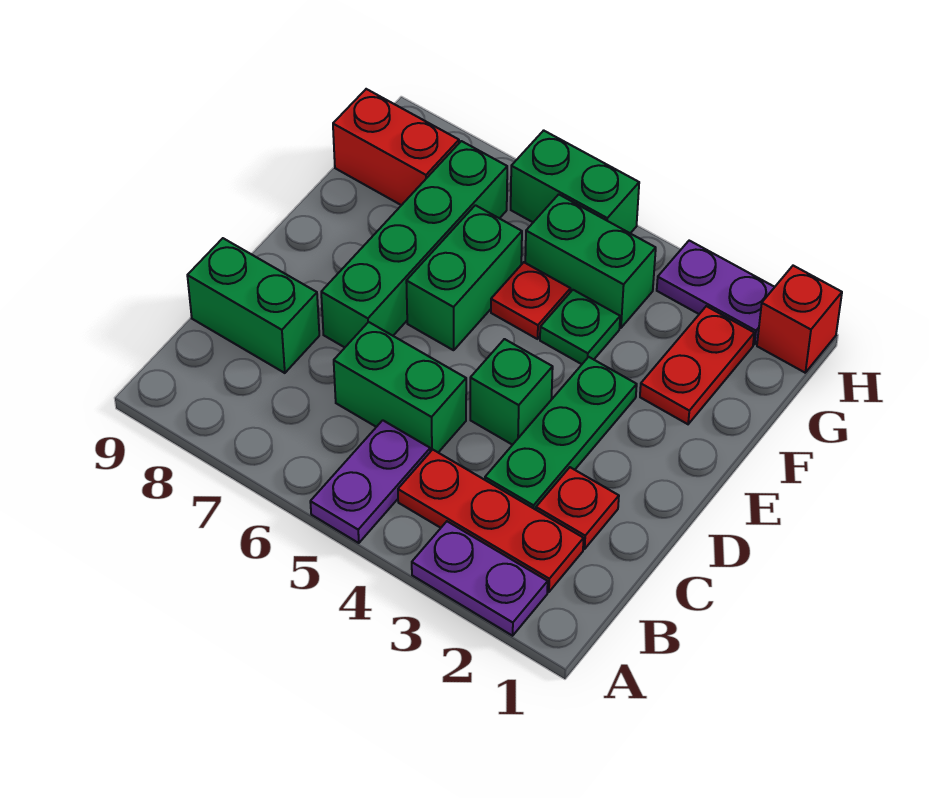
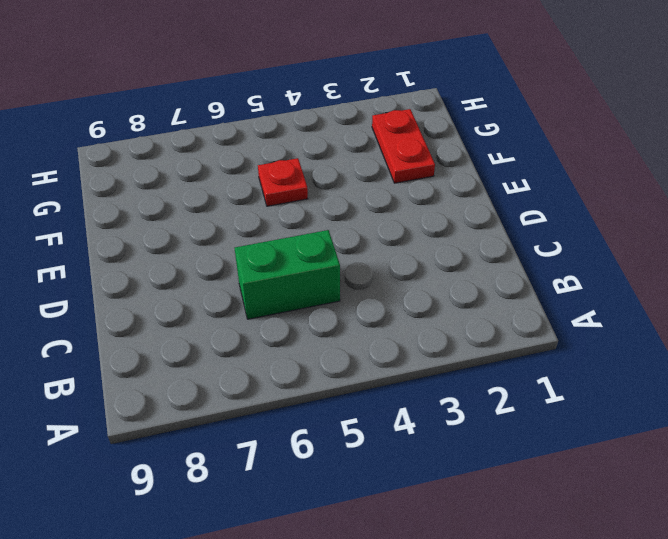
none -> purple plate A2:A3 level 1
none -> purple plate A5:B5 level 1
none -> red plate B2:B4 level 1

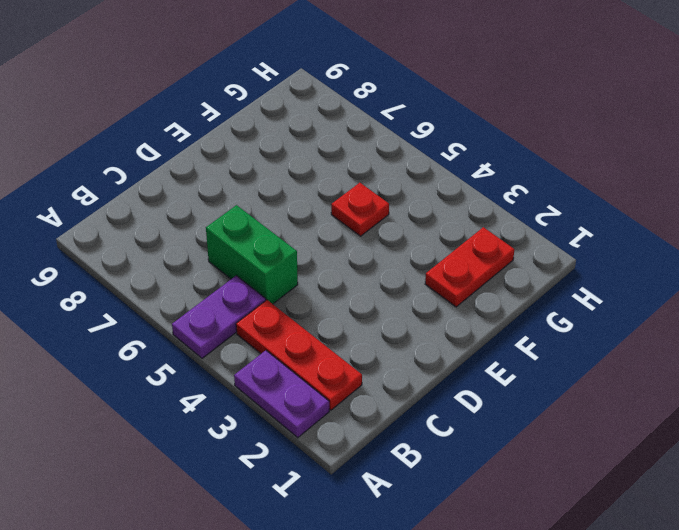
none -> red plate C2 level 1
none -> green plate C3:E3 level 1
none -> green brick C8:C9 level 1

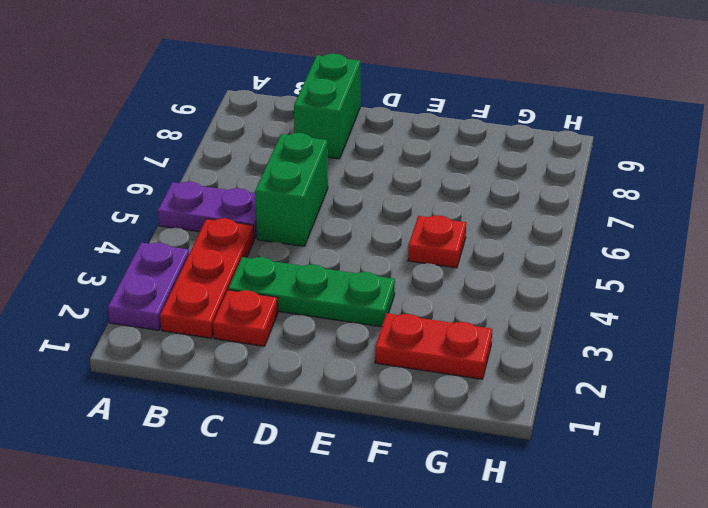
none -> green brick D4 level 1
none -> green brick D7:G7 level 1
none -> green brick E6:F6 level 1

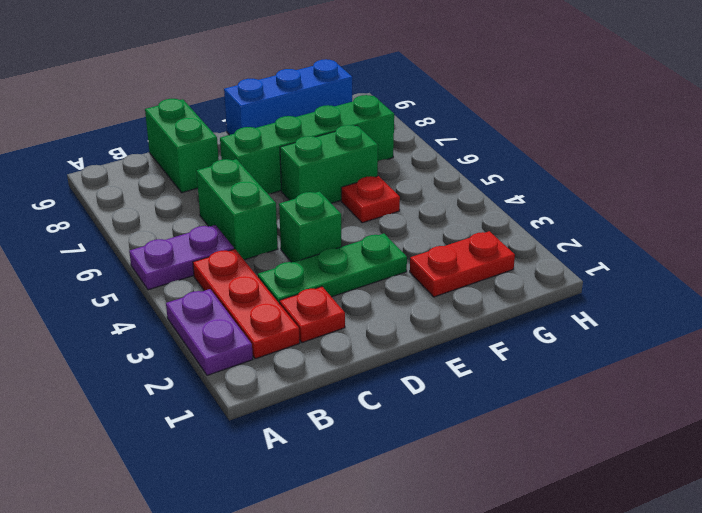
blue brick E9:G9 level 1 -> red brick G8:G9 level 1
none -> green plate F4 level 1
none -> green brick G4:G5 level 1
none -> red brick H1 level 1

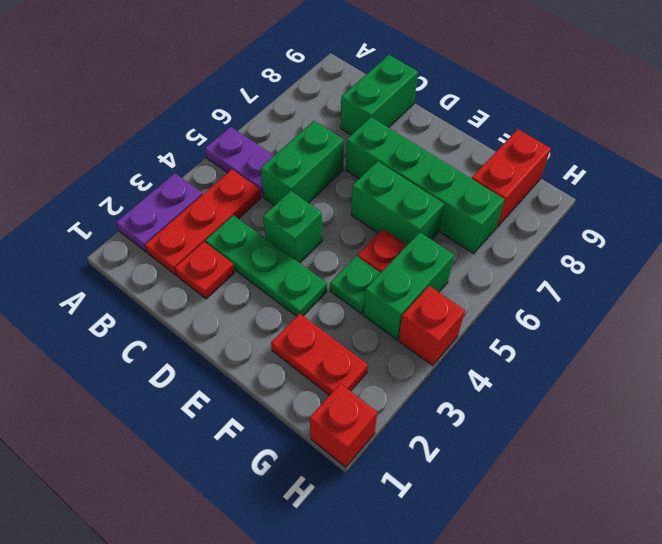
red brick H4 level 1 -> none
none -> purple plate H2:H3 level 1
none -> green brick H5:H6 level 1

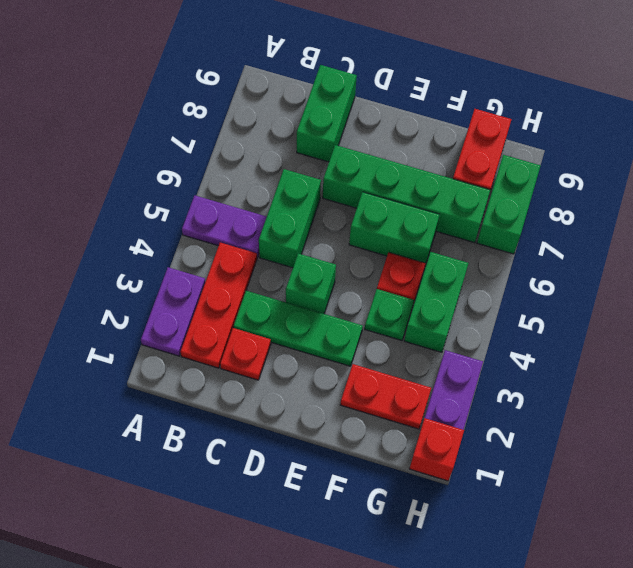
green brick H7:H8 level 1 -> green brick H5:H6 level 1

